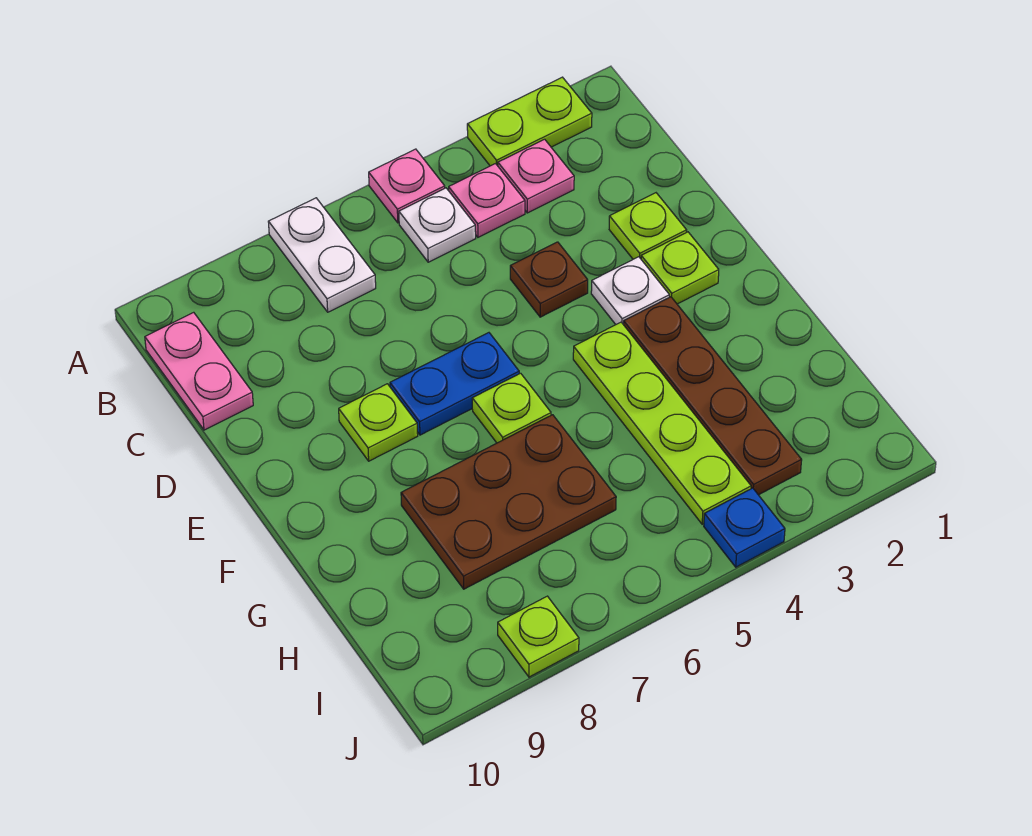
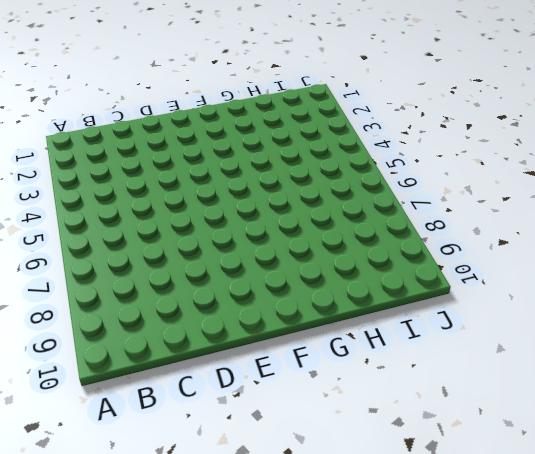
none -> lime plate A2:A3 level 1
none -> pink plate A5 level 1
none -> white plate A7:B7 level 1

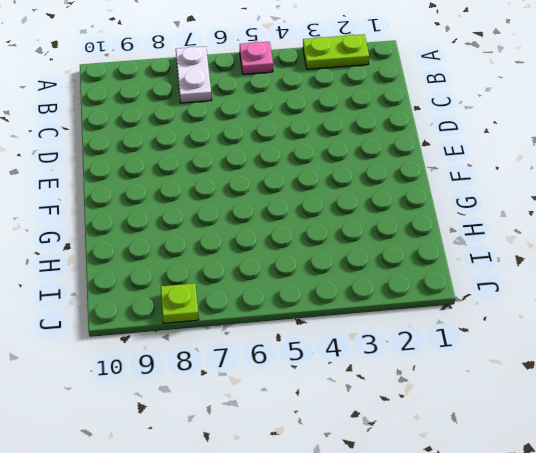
none -> pink plate B3 level 1
none -> pink plate B4 level 1
none -> white plate B5 level 1

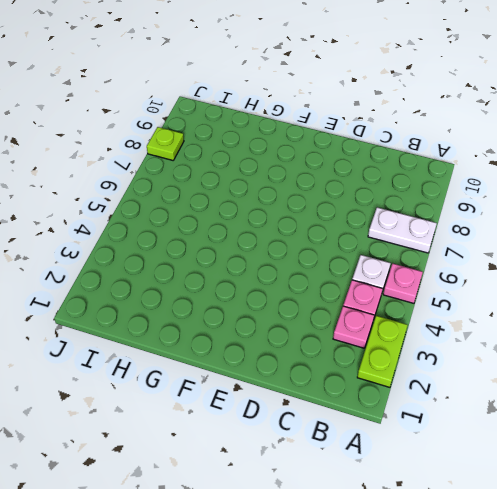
none -> pink plate B10:C10 level 1
none -> lime plate D2 level 1
none -> brown plate D4 level 1

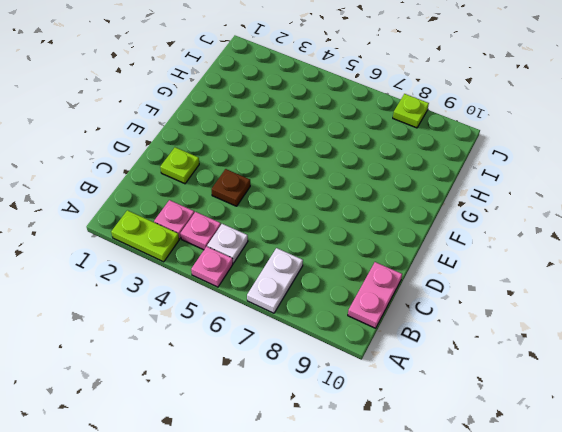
none -> lime plate E2 level 1
none -> white plate E3 level 1
none -> blue plate E6:E7 level 1

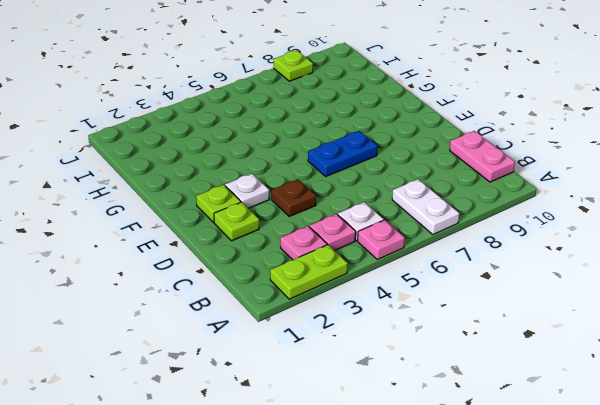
none -> lime plate E8 level 1
none -> brown plate F3:I3 level 1
none -> lime plate F4:I4 level 1

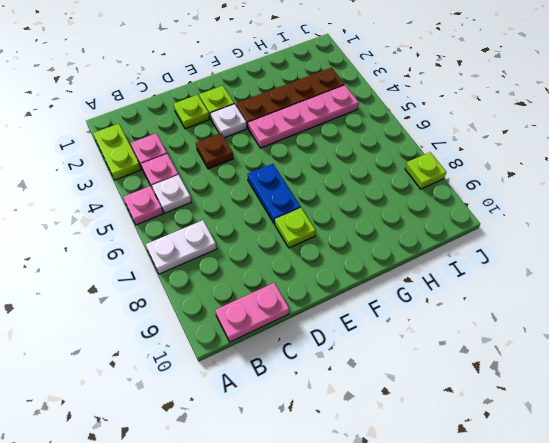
pink plate F4:I4 level 1 -> lime plate F4:I4 level 1
none -> lime plate F6 level 1
none -> brown plate G6:H8 level 1
none -> blue plate J4 level 1

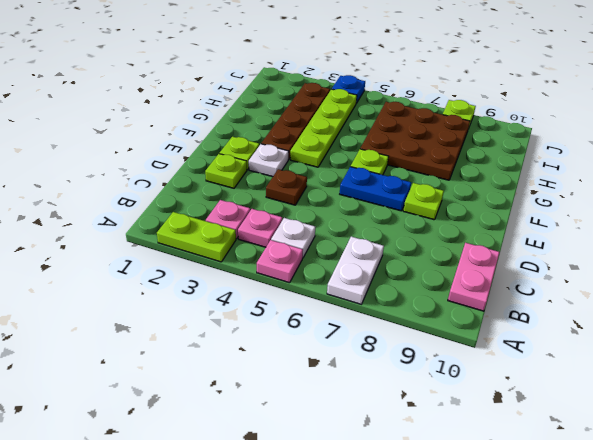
brown plate G6:I8 level 1 -> brown plate G6:H8 level 1

